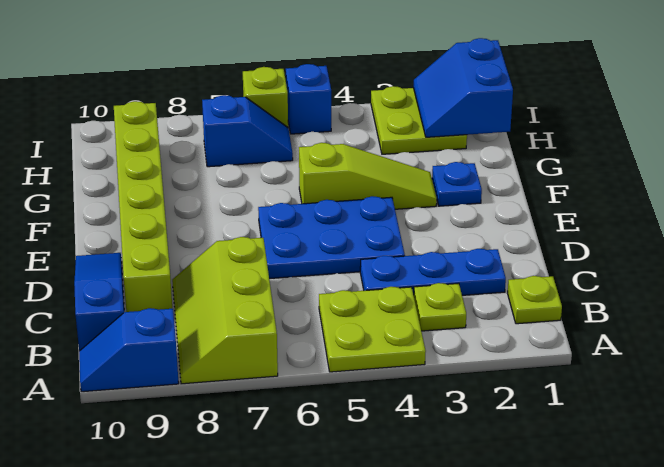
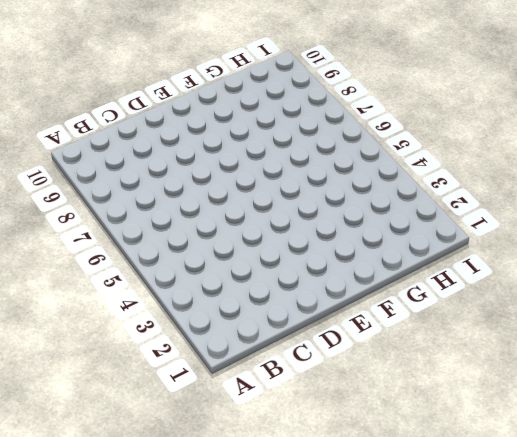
none -> lime plate A4:B5 level 1
none -> lime slope A7:C8 level 1 top 7
none -> blue slope A9:A10 level 1 top 9

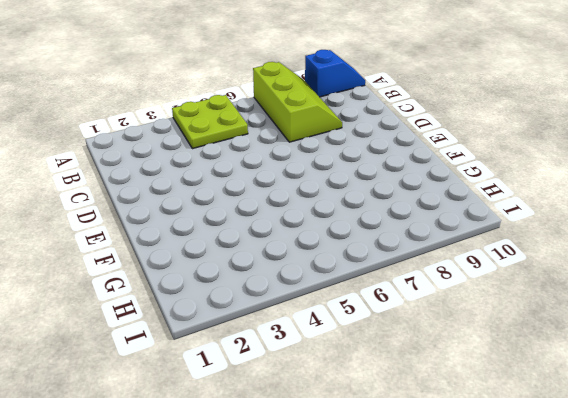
none -> lime plate B1 level 1
none -> lime plate B3 level 1
none -> blue slope B10:D10 level 1 top B

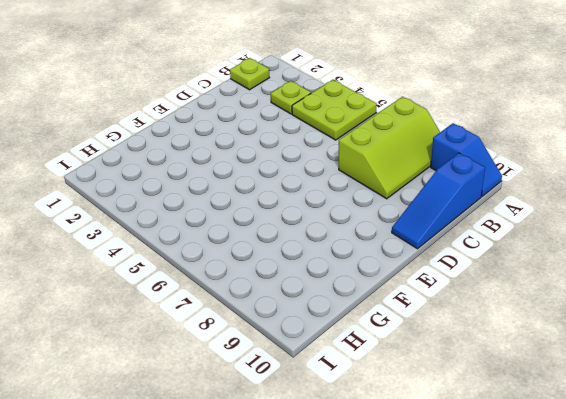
none -> blue plate C2:C4 level 1
none -> lime brick C9:H9 level 1
none -> blue plate D4:E6 level 1

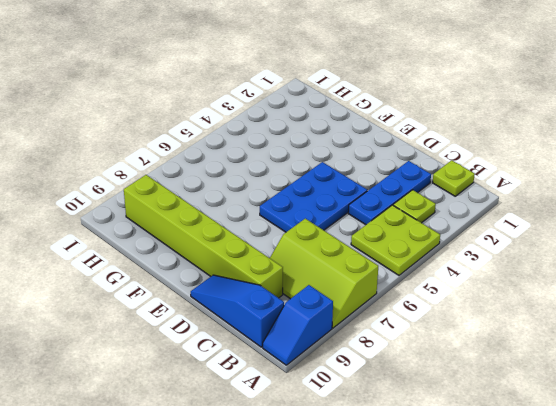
none -> blue plate F2 level 1
none -> lime slope F3:F5 level 1 top 5
none -> lime plate H2:I3 level 1

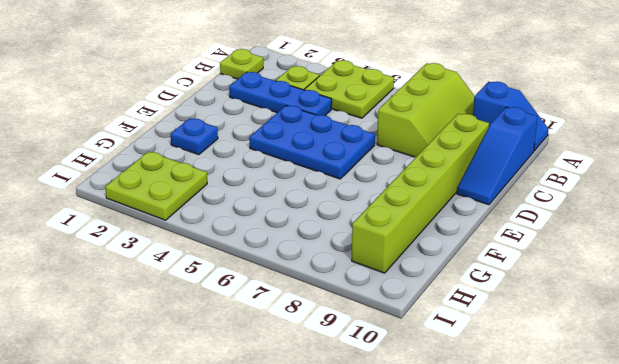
none -> lime slope F3:F5 level 1 top 5
none -> blue slope H6:H7 level 1 top 7
none -> blue brick I5 level 1

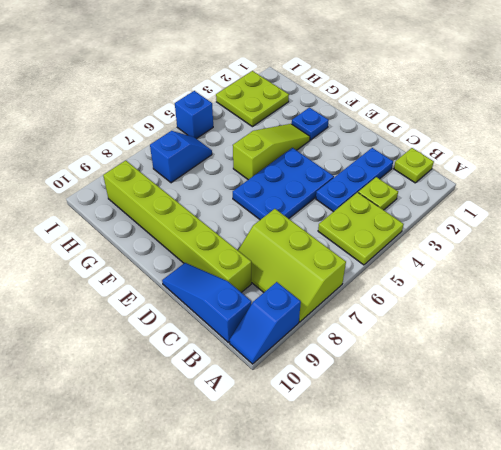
none -> lime brick I6 level 1
none -> blue slope H1:I2 level 2 top 1

